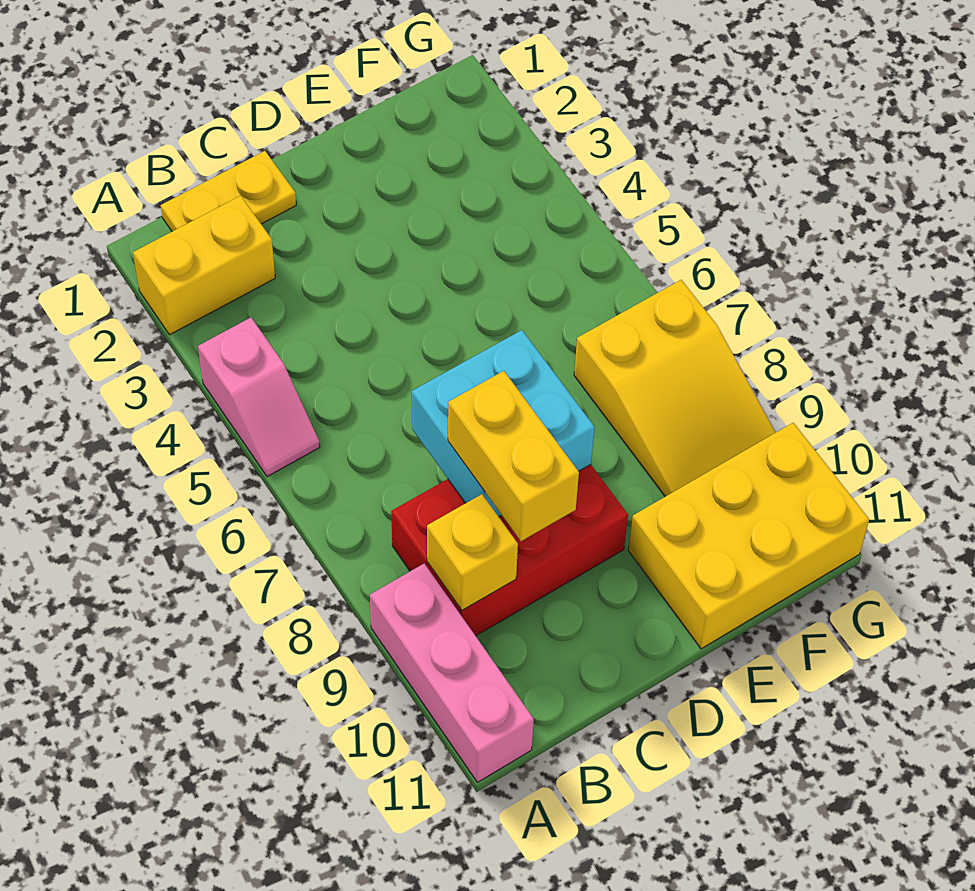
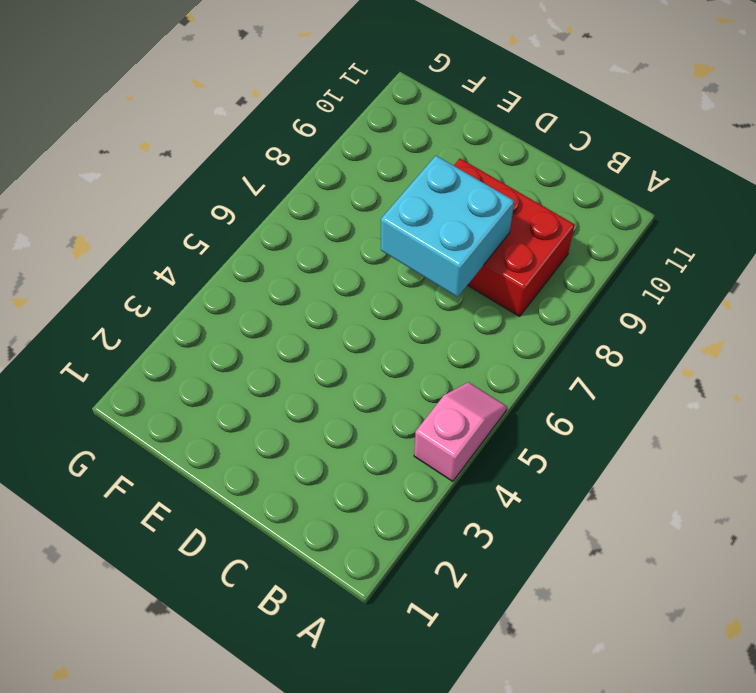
none -> yellow brick A2:B2 level 1
none -> pink brick A9:A11 level 1

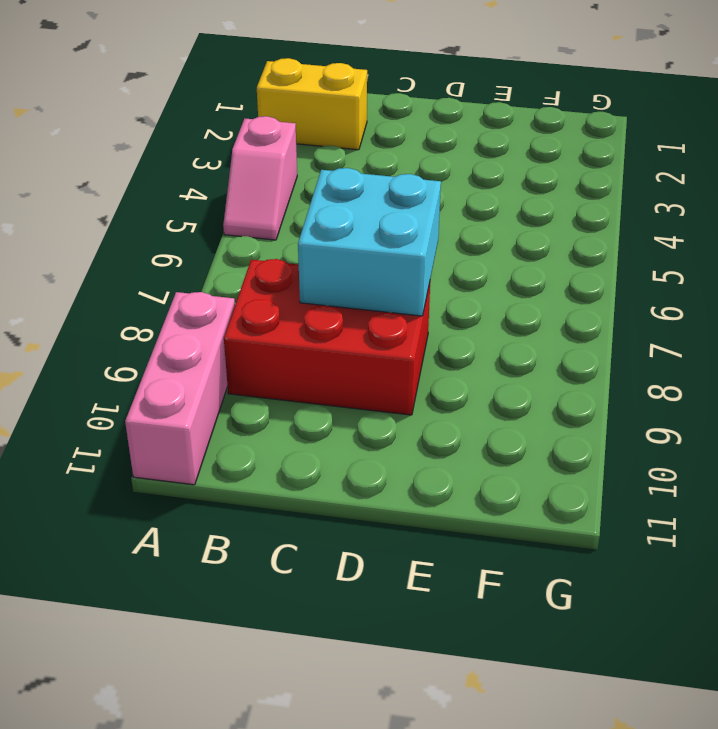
none -> yellow plate B1:C1 level 1
none -> yellow brick E10:G11 level 1

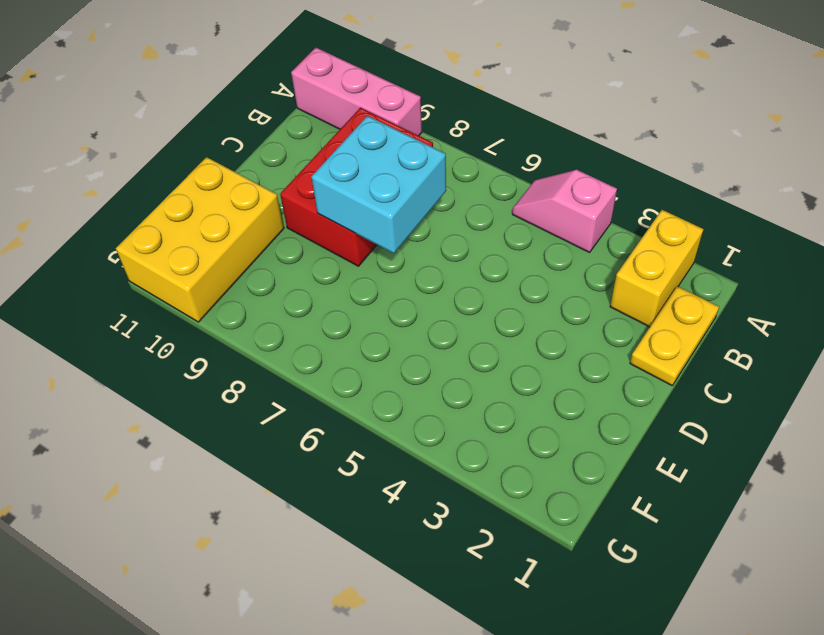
none -> yellow slope F7:G9 level 1 top 7
none -> yellow brick B9 level 2

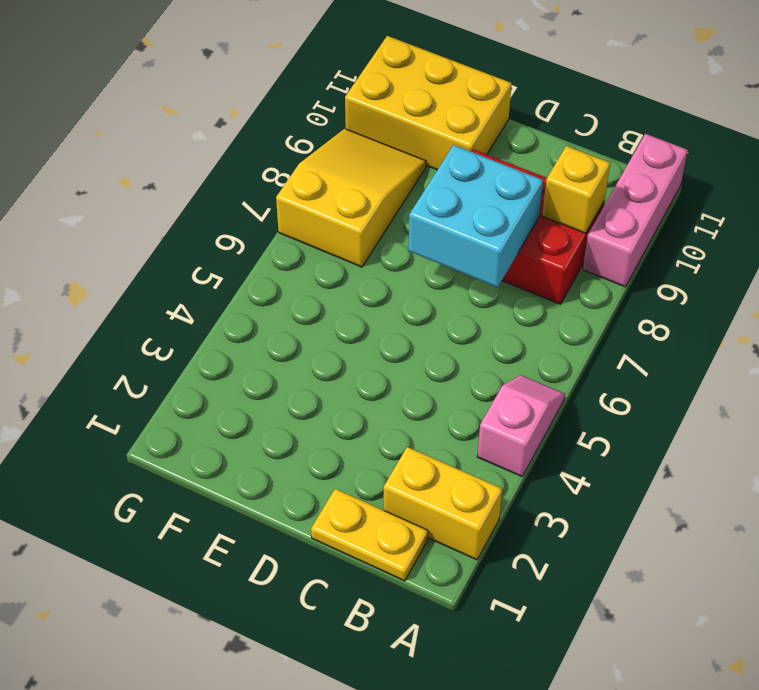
none -> yellow brick C8:C9 level 3

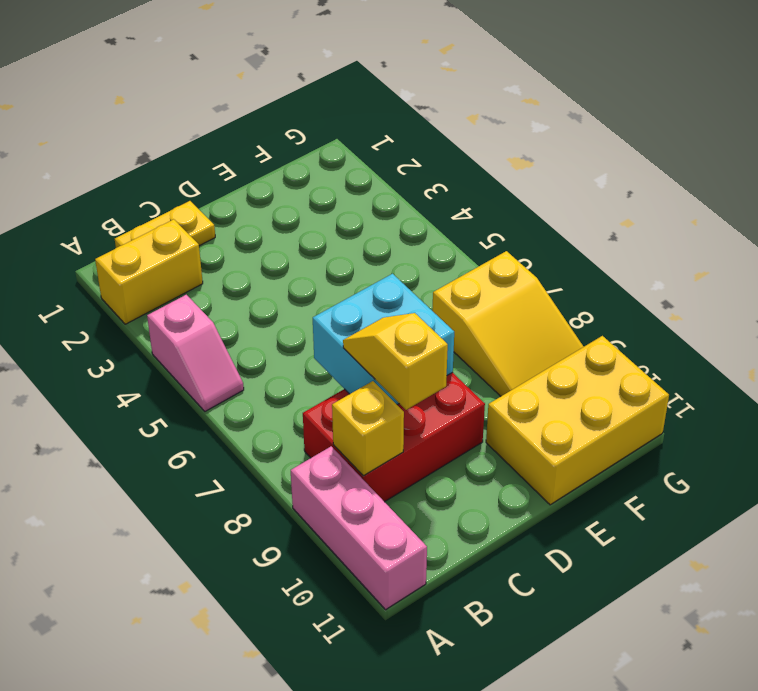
yellow slope C8:C9 level 3 top 9 -> yellow brick C8:C9 level 3

